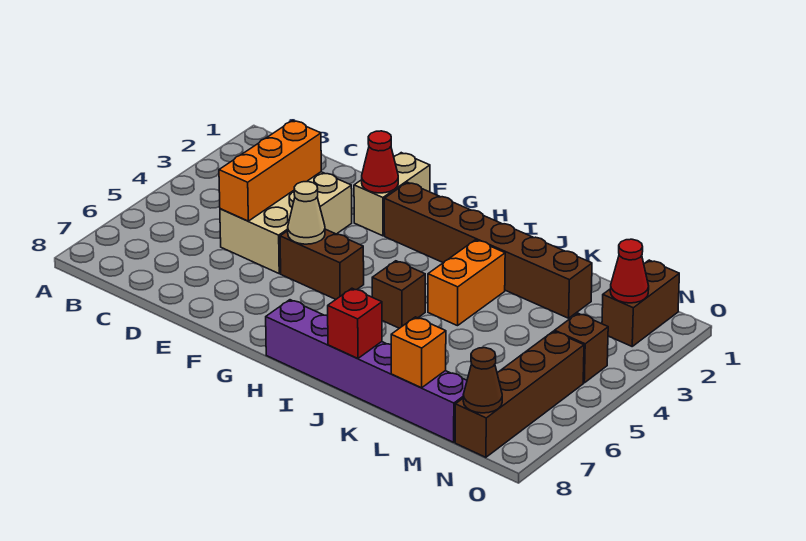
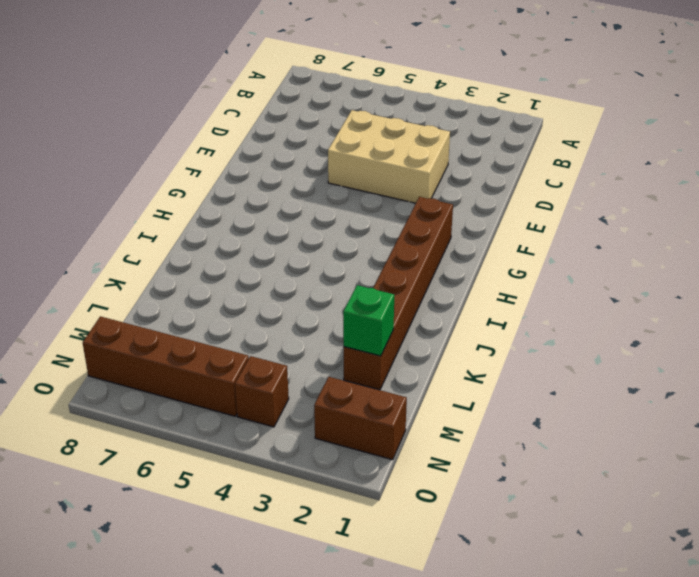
green brick L2 level 2 -> none
none -> tan brick F1:F2 level 1
none -> brown brick F5:G5 level 1
none -> purple brick H8:M8 level 1

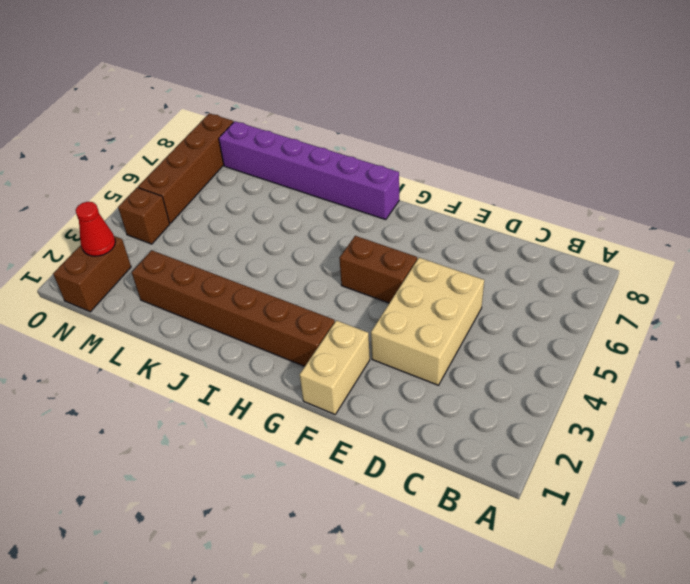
none -> brown brick I5 level 1
none -> orange brick J3:J4 level 1
none -> orange brick D3:D5 level 2

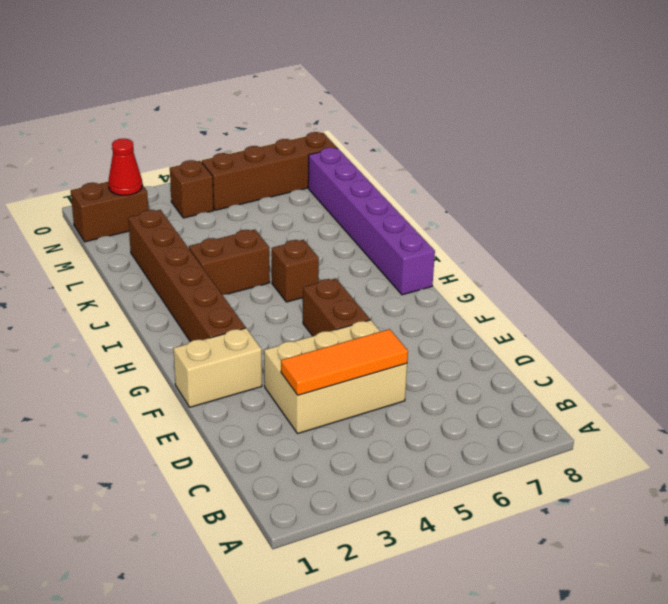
orange tile D3:D5 level 2 -> orange brick D3:D5 level 2
brown brick J3:J4 level 1 -> orange brick J3:J4 level 1
none -> red cone F2 level 2
none -> tan cone F5 level 2
none -> red brick J8 level 2

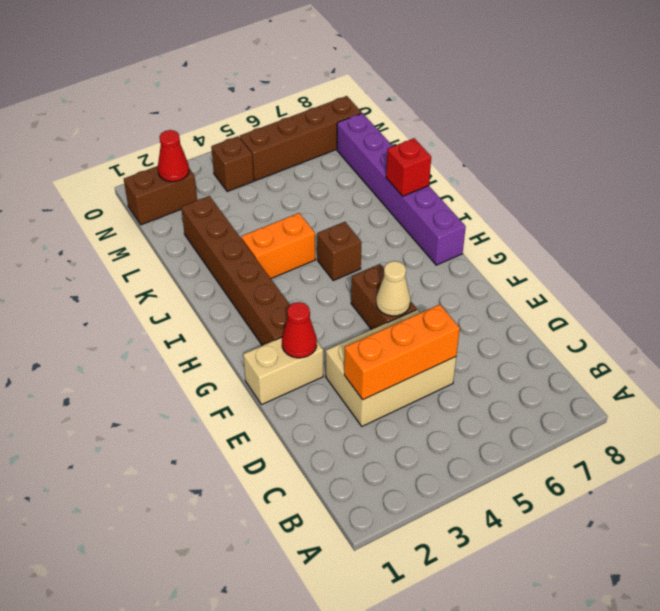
none -> orange brick L8 level 2
none -> brown cone N8 level 2

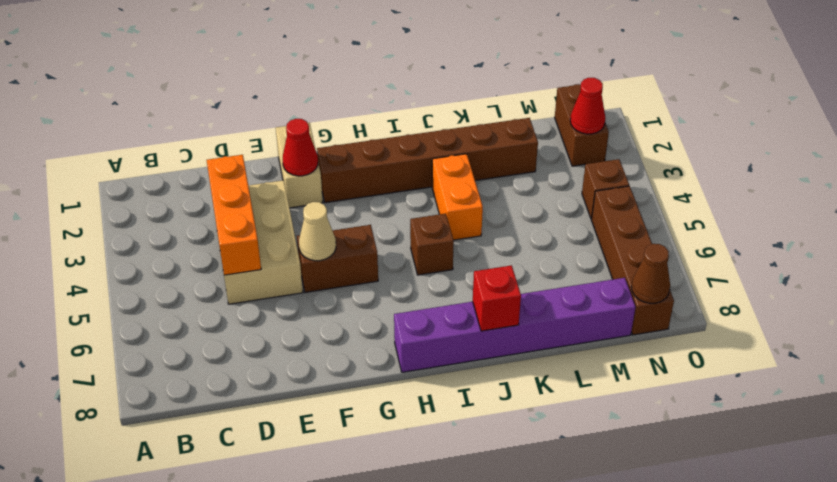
none -> orange brick L8 level 2

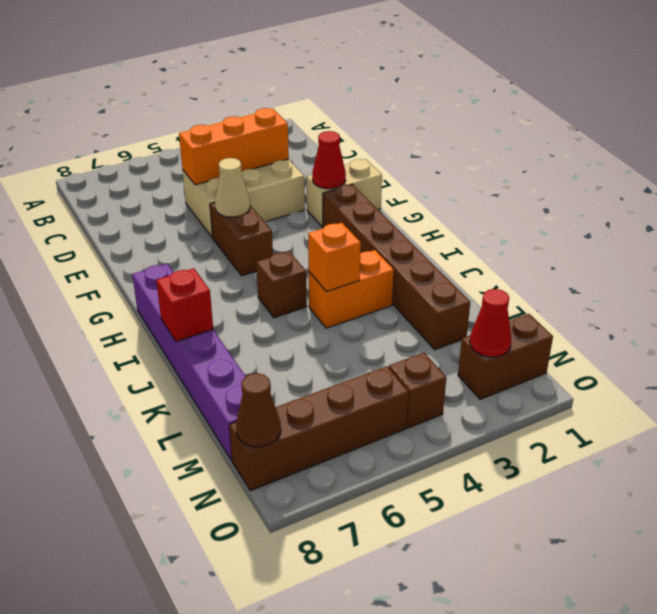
orange brick J4 level 2 -> orange brick L8 level 2

